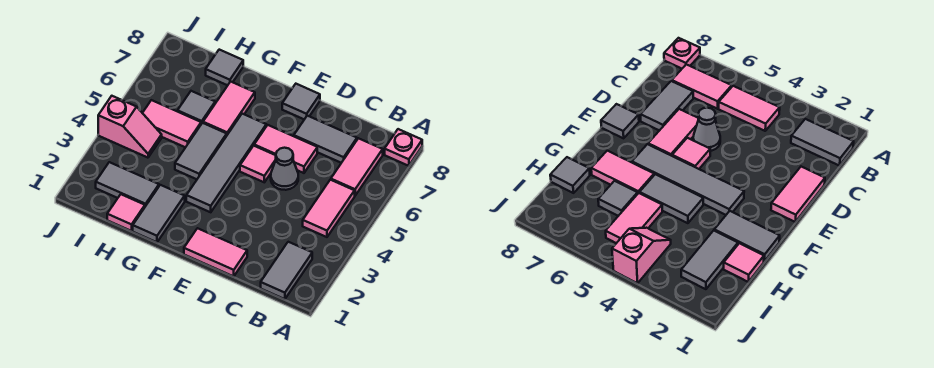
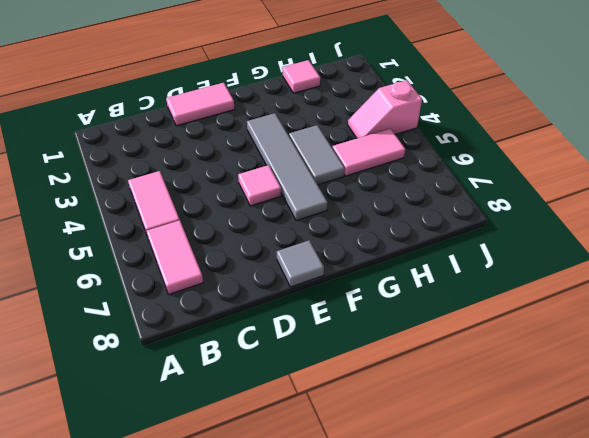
none -> pink plate A8 level 1
none -> grey tile B1:B2 level 1
none -> grey tile C7:D7 level 1

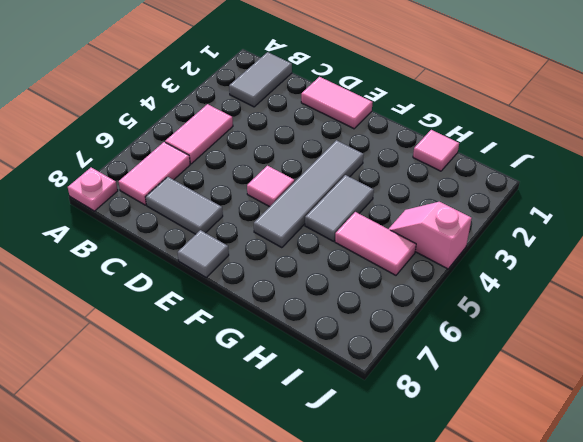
none -> grey cone D5 level 1
none -> pink tile D6:E6 level 1
none -> grey tile G1:G2 level 1

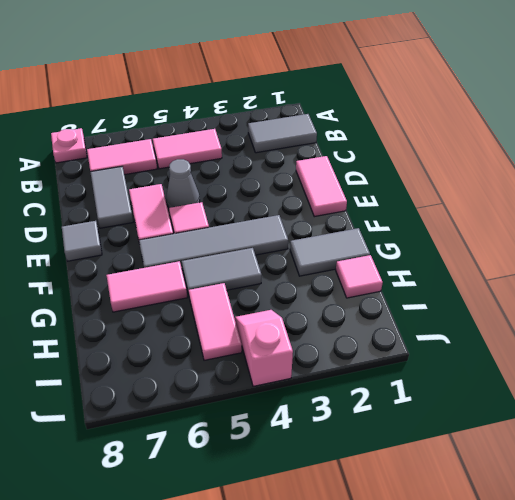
none -> grey tile H2:I2 level 1
none -> grey tile H6 level 1
none -> grey tile H8 level 1

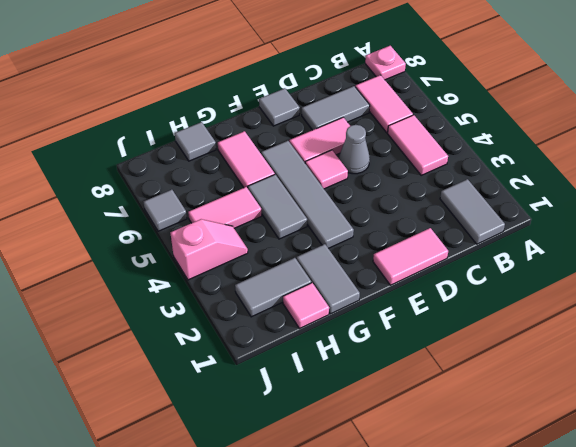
grey tile J6 level 1 -> grey tile H6 level 1

